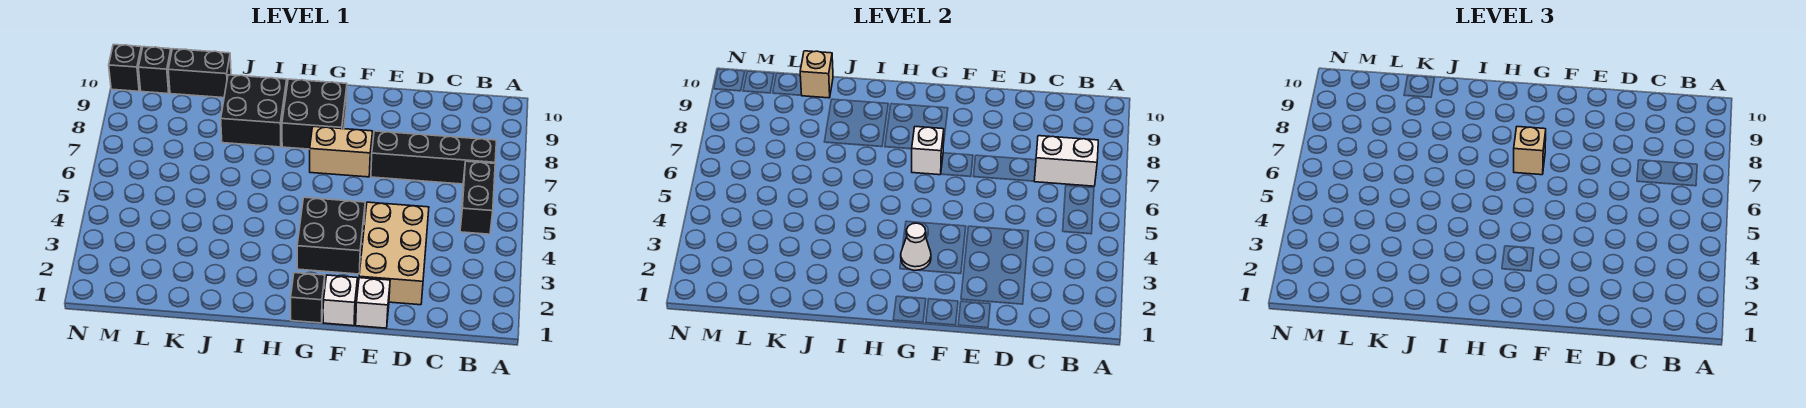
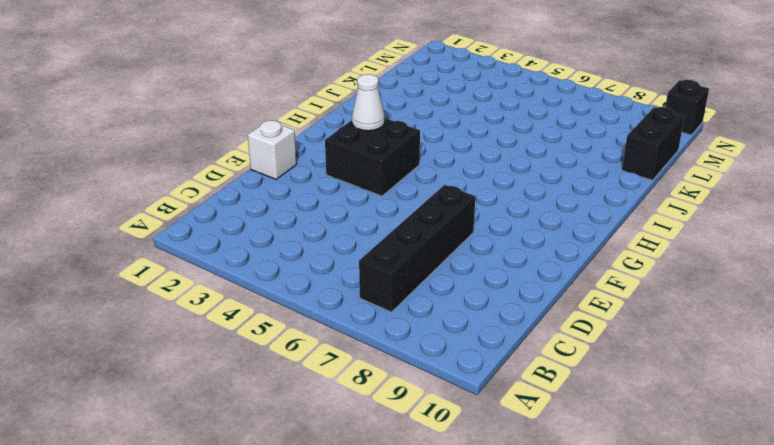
none -> black brick B5:B6 level 1
none -> tan brick D2:E4 level 1
none -> white brick F1 level 1

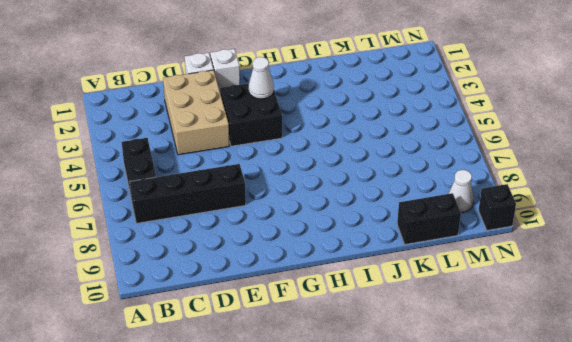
white cone M9 level 1 -> none
none -> tan brick F7:G7 level 1
none -> black brick G1 level 1
none -> black brick G8:H9 level 1

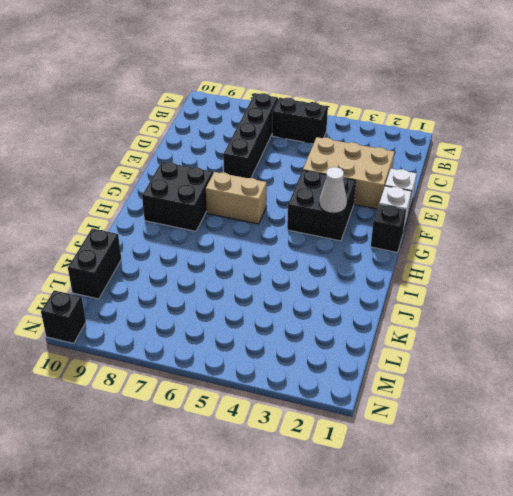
tan brick G6:G7 level 1 -> tan brick F7:G7 level 1
none -> black brick I8:J9 level 1
none -> black brick M10 level 1
none -> white brick B7:C7 level 2

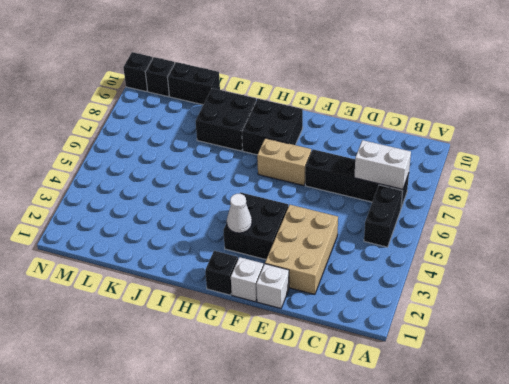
none -> white brick G7 level 2
none -> tan brick K10 level 2
none -> tan brick G7 level 3

